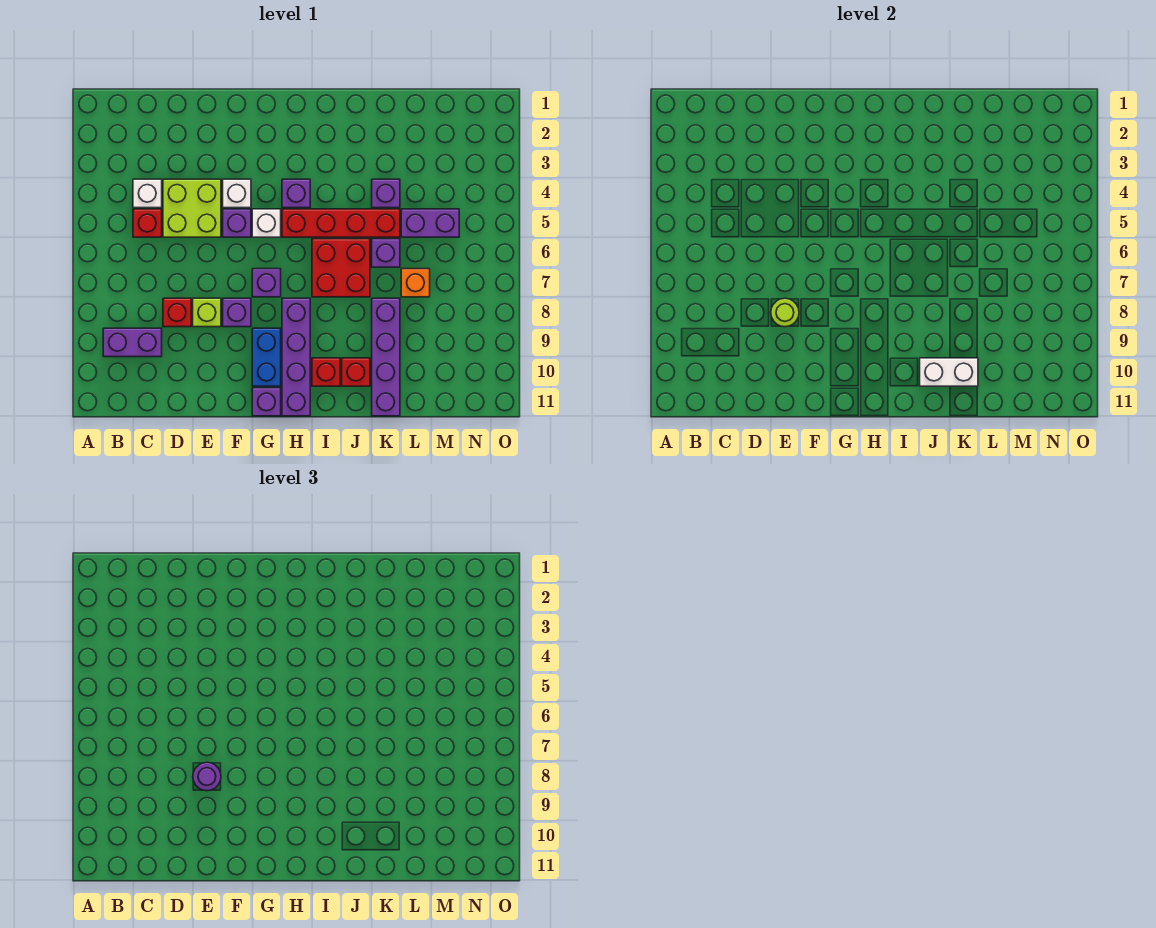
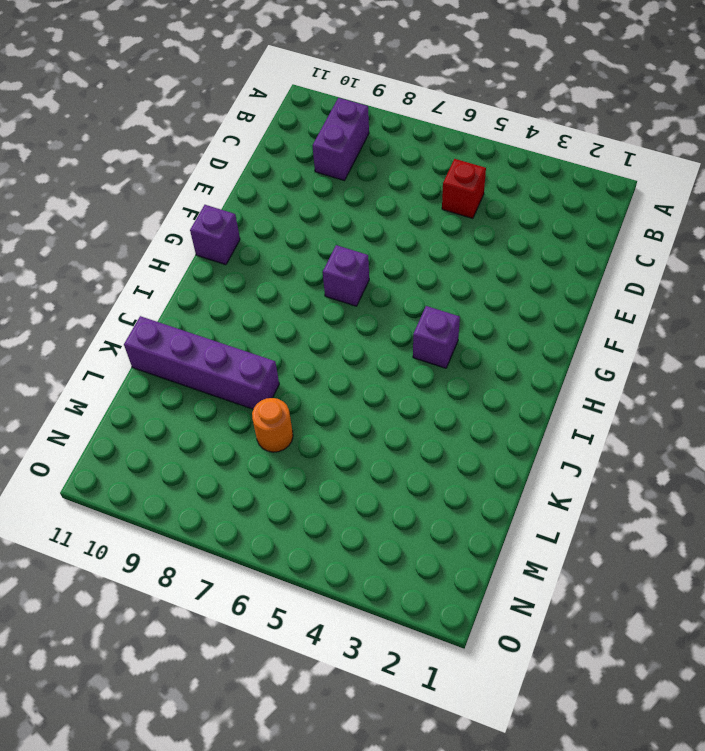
orange round brick L7 level 1 -> orange brick L7 level 1
none -> white brick C4 level 1
none -> lime brick D4:E5 level 1
none -> red brick D8 level 1

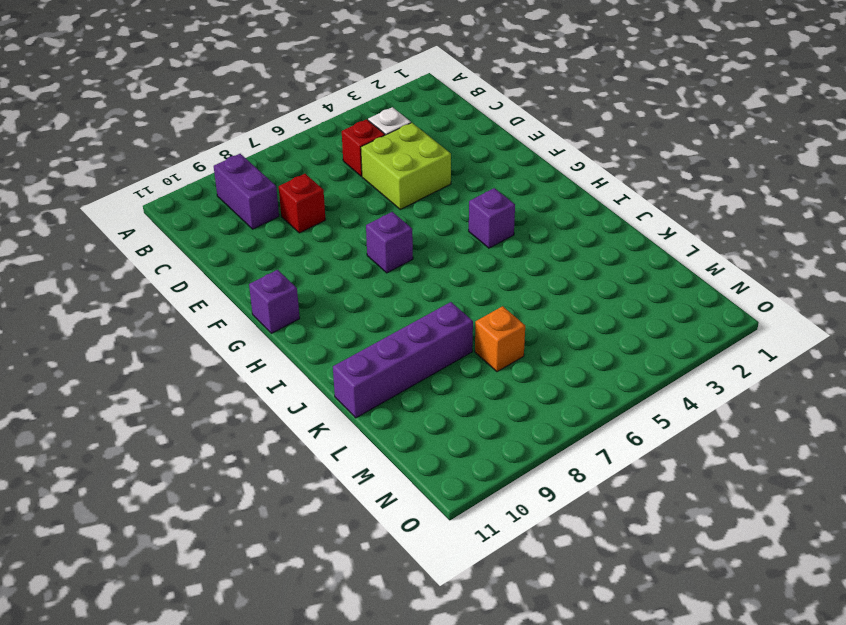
none -> lime brick E8 level 1
none -> white brick F4 level 1
none -> purple brick F5 level 1

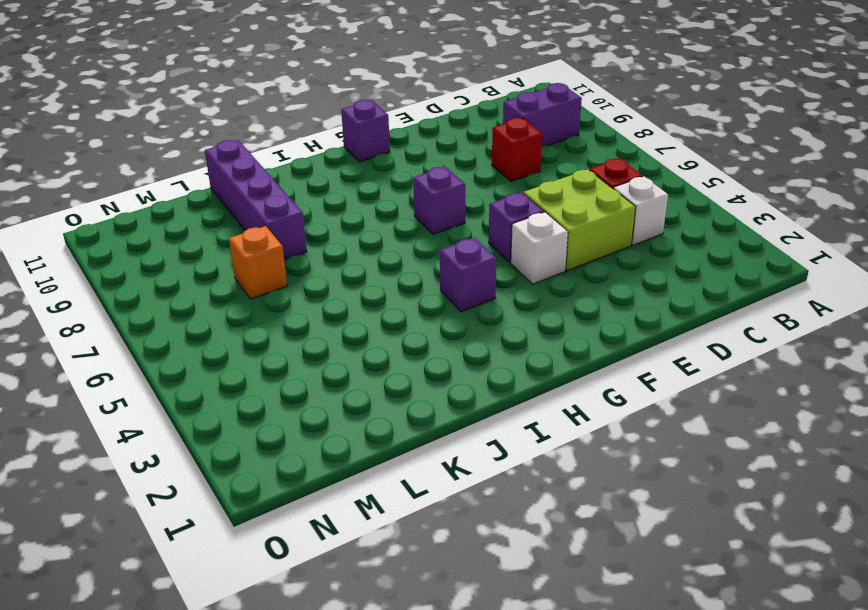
none -> lime brick E8 level 1
none -> purple brick F8 level 1
none -> white brick G5 level 1

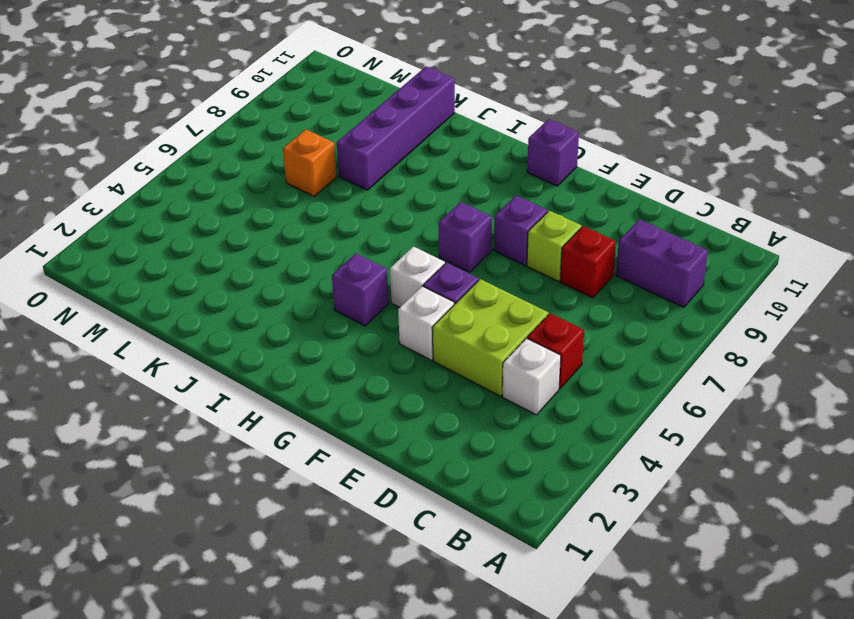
none -> blue brick G9:G10 level 1
none -> red brick H5:K5 level 1
none -> purple brick H8:H11 level 1

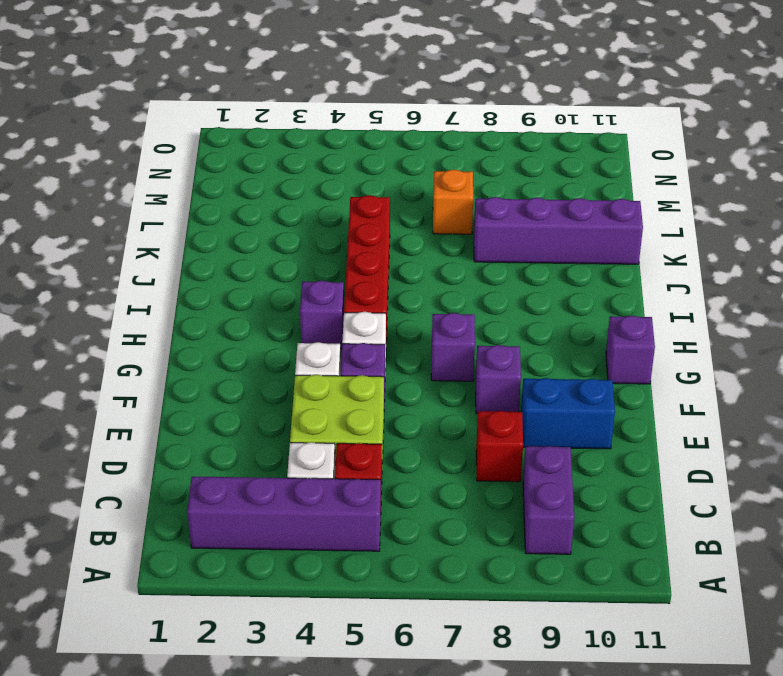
purple brick B2:B5 level 1 -> purple brick H8:H11 level 1
blue brick E9:E10 level 1 -> blue brick G9:G10 level 1
none -> lime brick E8 level 1
none -> red brick I6:J7 level 1
none -> red brick I10 level 1

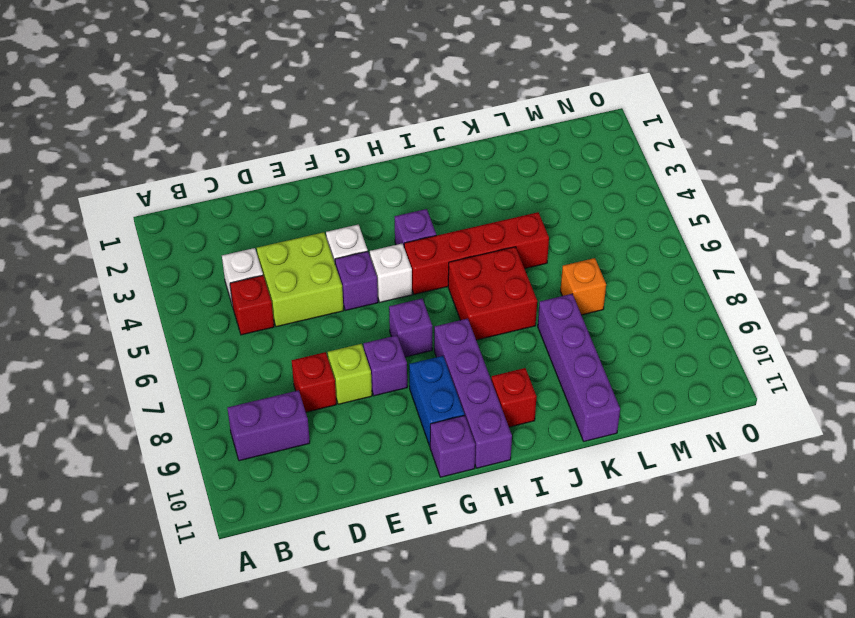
none -> red brick J10 level 1
none -> purple brick K4 level 1
none -> purple brick K6 level 1

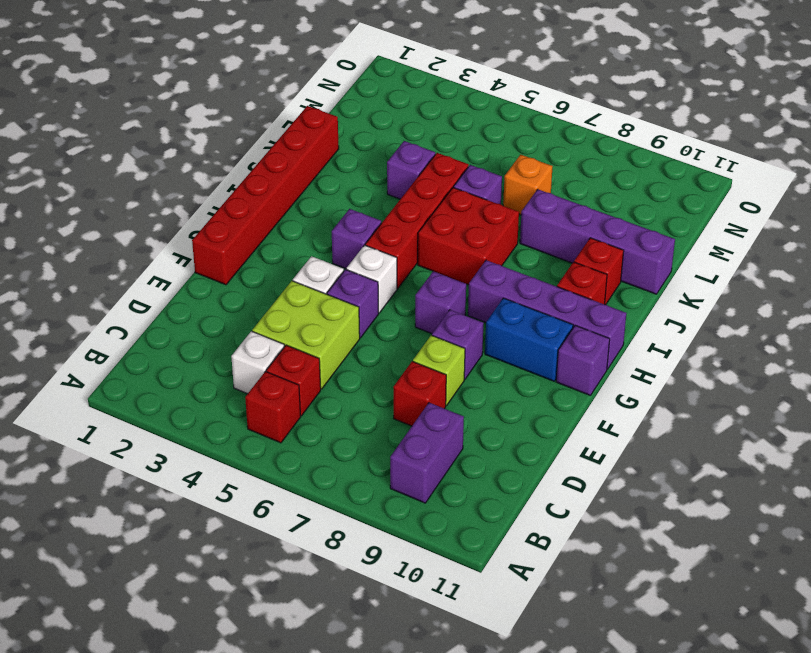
red brick B5 level 1 -> none
red brick F1:K1 level 1 -> none
none -> purple brick L5:M5 level 1
none -> lime round brick E8 level 2
none -> white brick J10:K10 level 2

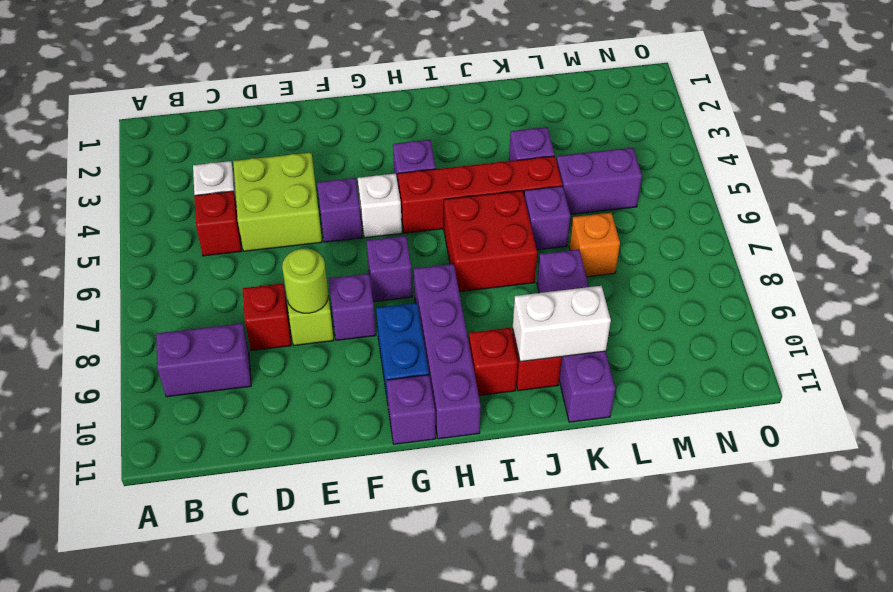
none -> white brick F4 level 1
none -> purple round brick E8 level 3

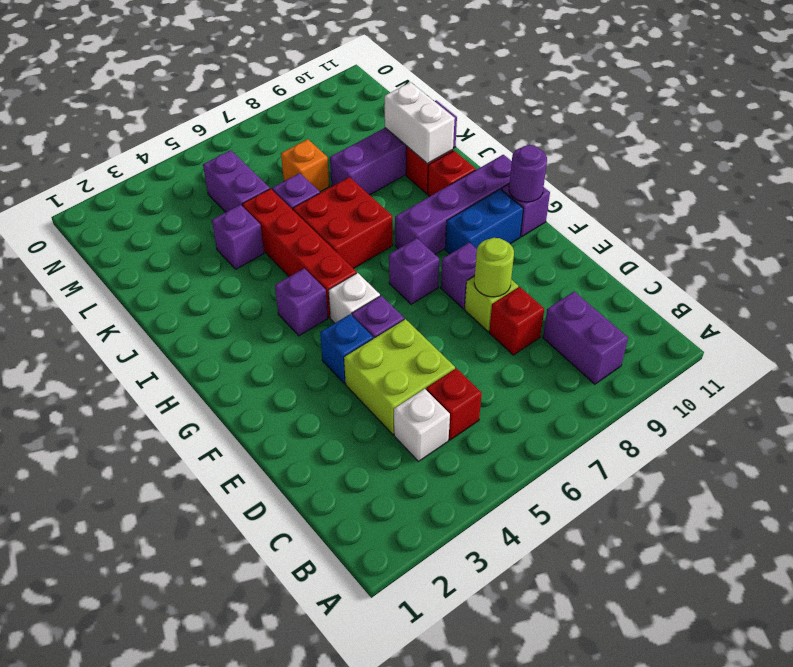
blue brick F4 level 1 -> white brick F4 level 1
purple round brick G11 level 2 -> purple round brick E8 level 3

